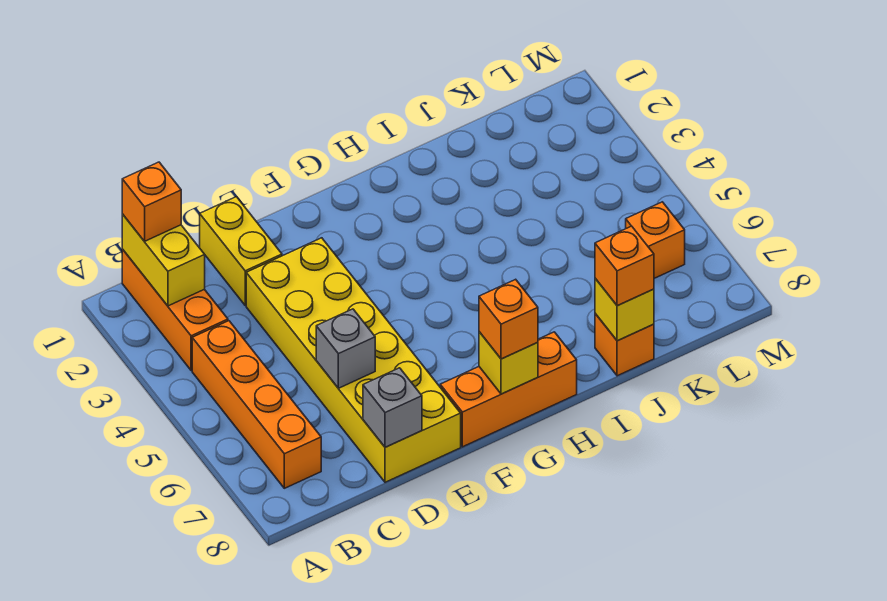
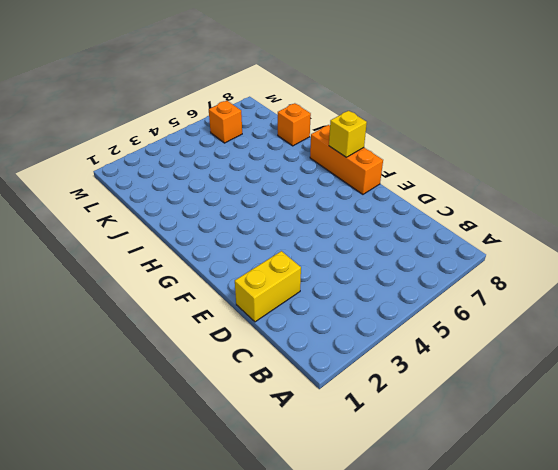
none -> orange brick B1:B3 level 1
none -> orange brick B4:B7 level 1
none -> yellow brick D3:E8 level 1

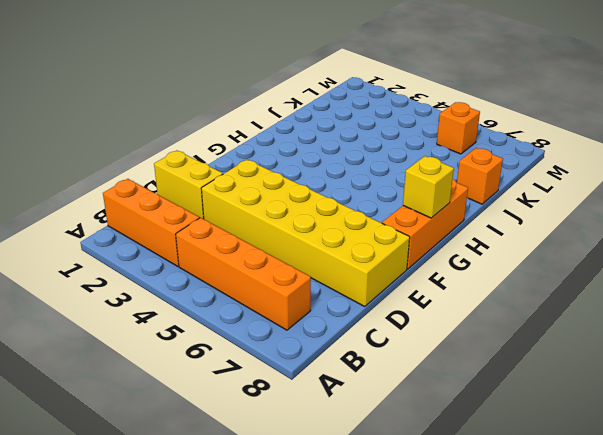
none -> yellow brick B1:B2 level 2
none -> grey brick D6 level 2
none -> grey brick D8 level 2

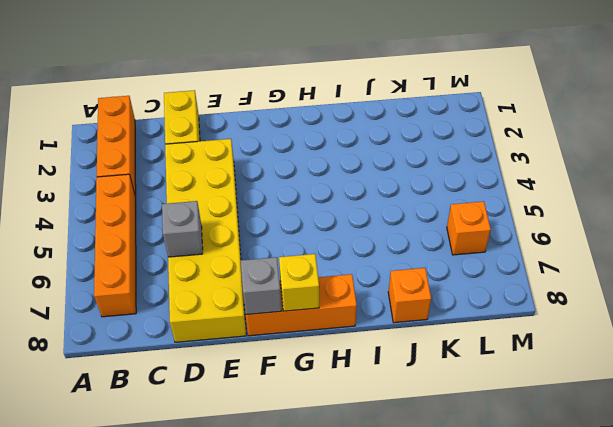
grey brick F8 level 2 -> grey brick D8 level 2
none -> yellow brick B1:B2 level 2
none -> yellow brick J8 level 2
none -> orange brick B1 level 3

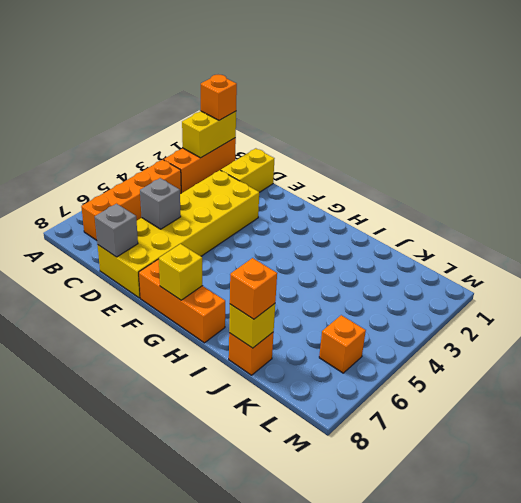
none -> orange brick G8 level 3

